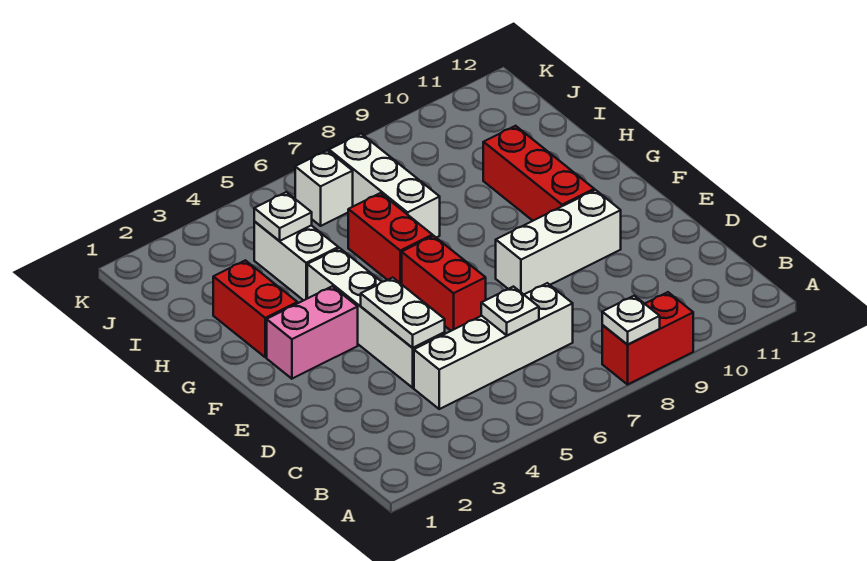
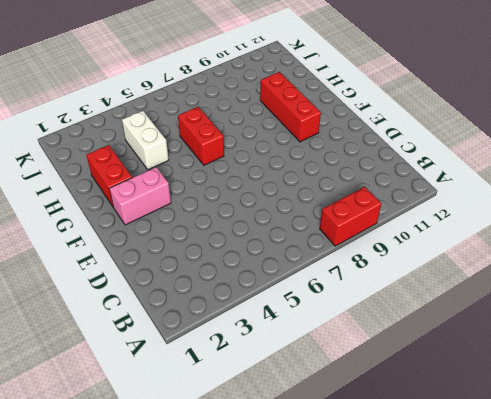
none -> white brick C4:C7 level 1
none -> white brick D4:G4 level 1
none -> red brick E6:F6 level 1

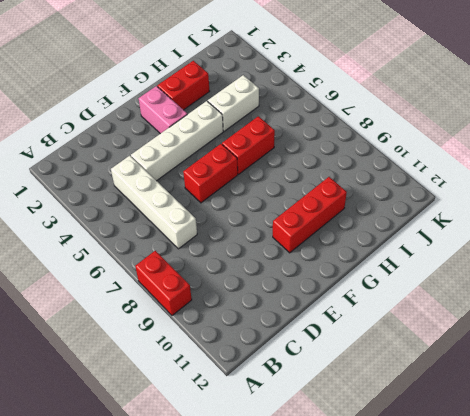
none -> white brick E8:E10 level 1
none -> white brick H7:J7 level 1
none -> white brick J6 level 1

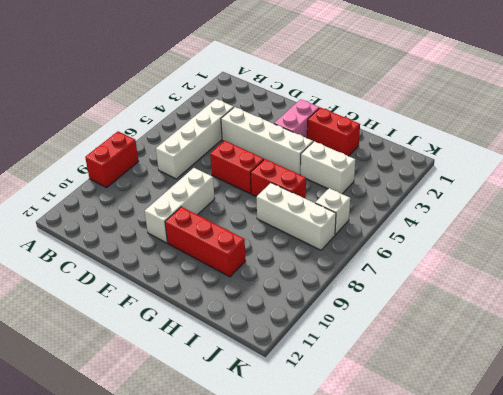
none -> white plate A8 level 2
none -> white plate C6 level 2
none -> white plate D4:E4 level 2

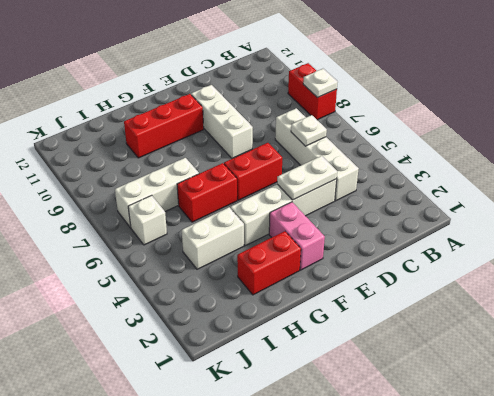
none -> white plate I4 level 2

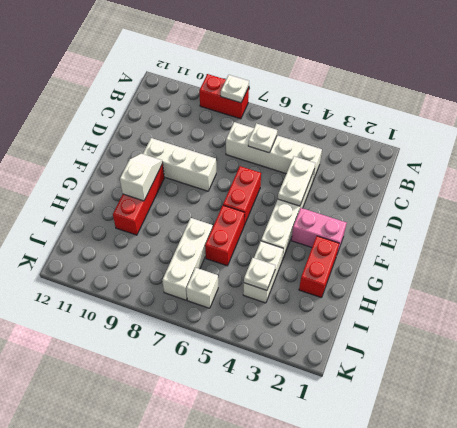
white slope F10:G10 level 2 top G -> none

